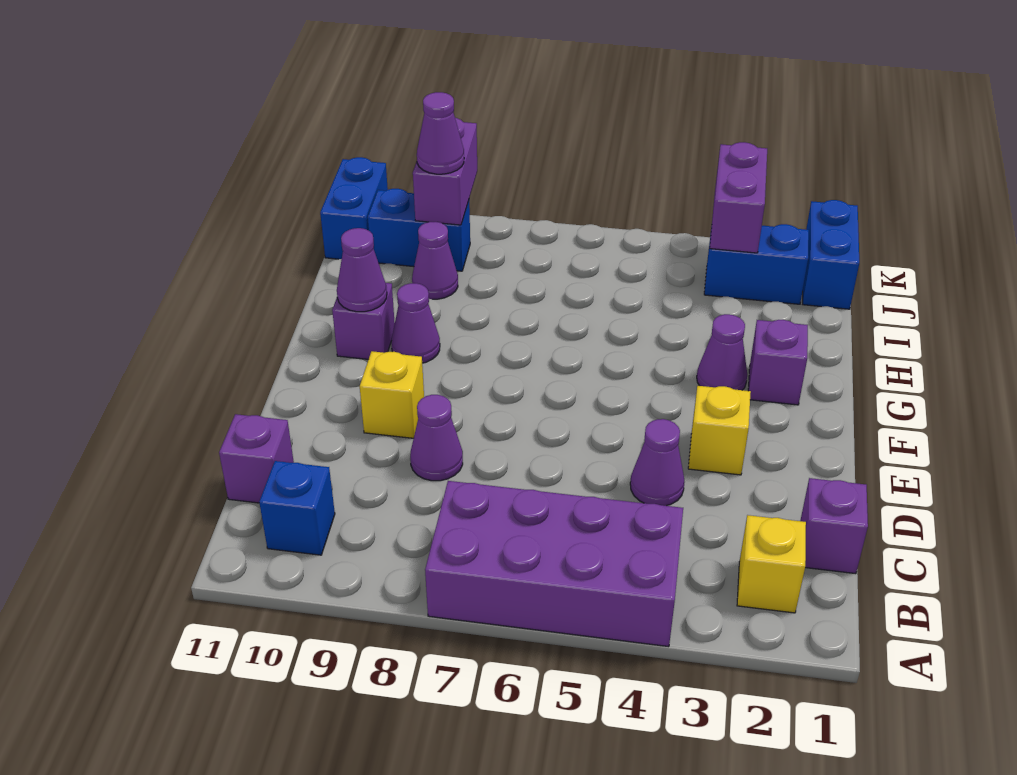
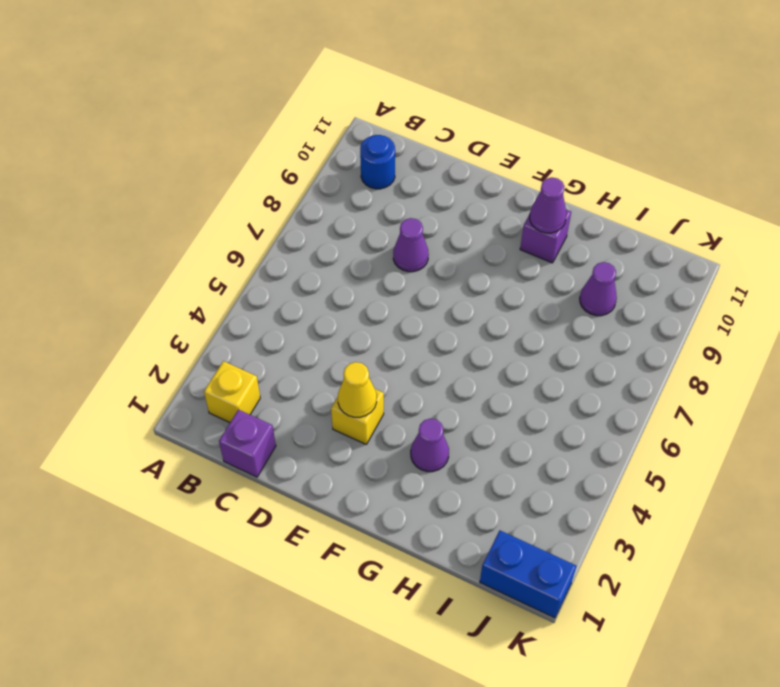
blue round brick B10 level 1 -> blue brick B10 level 1
yellow cone E3 level 2 -> none
none -> purple brick A4:B7 level 1
none -> purple brick C11 level 1
none -> purple cone D4 level 1

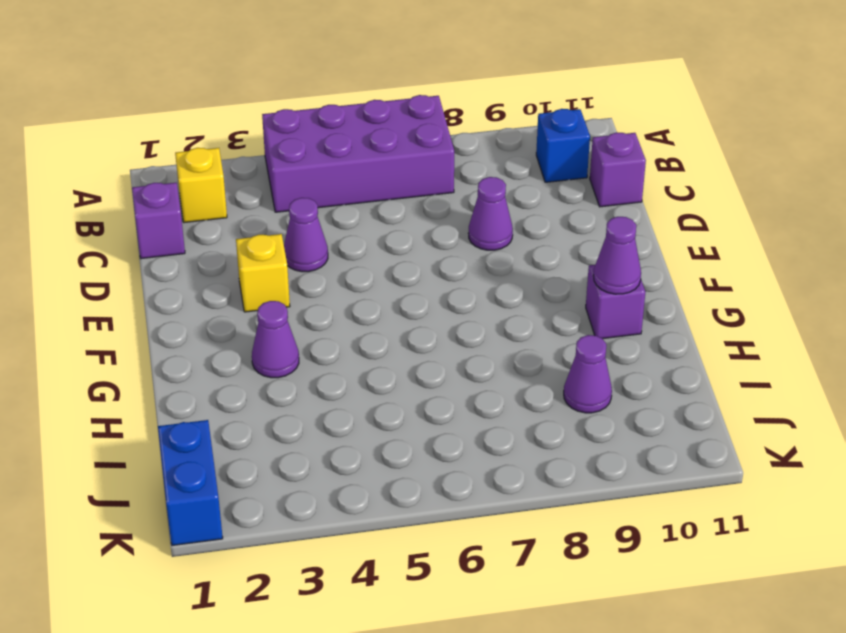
none -> yellow brick E9 level 1
none -> purple brick G2 level 1
none -> purple cone G9 level 1

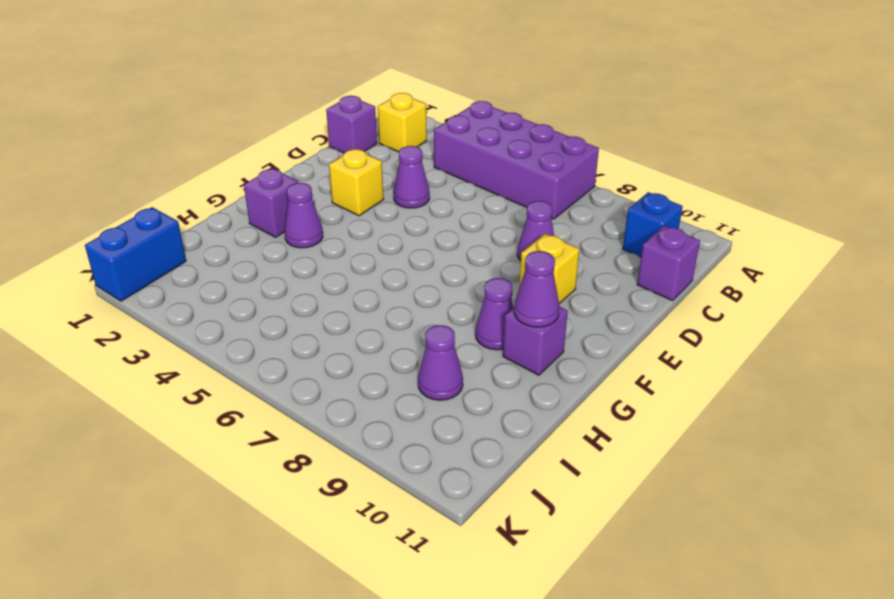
none -> blue brick J2:J3 level 1
none -> blue brick J9:J10 level 1
none -> blue brick J11:K11 level 1

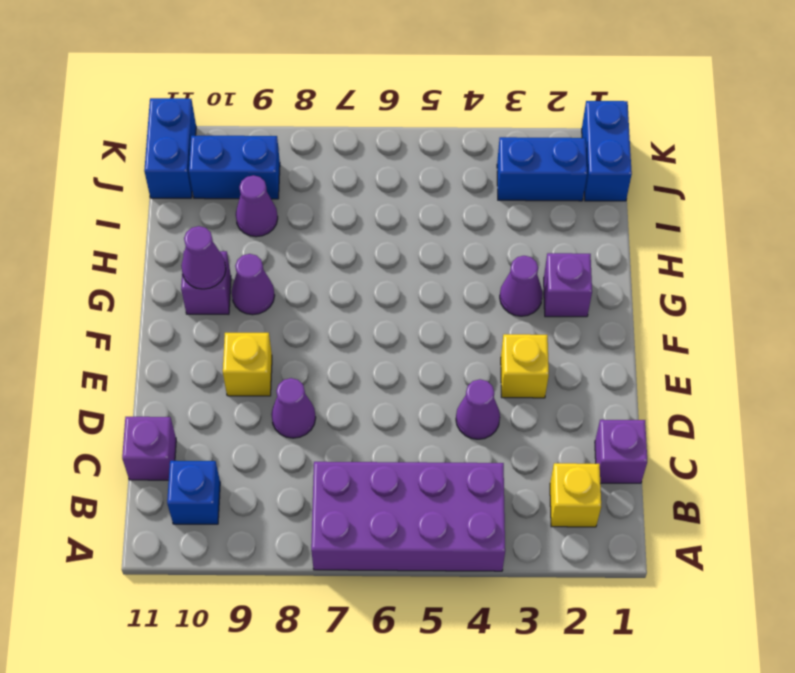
none -> purple brick J3:K3 level 2
none -> purple brick J9:K9 level 2
none -> purple cone J9 level 3

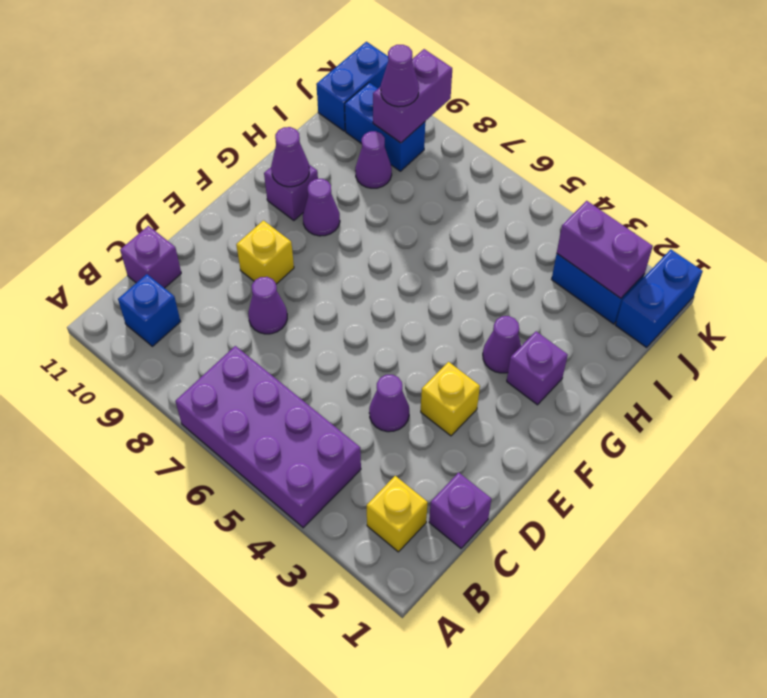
purple brick J2:J3 level 2 -> purple brick J3:K3 level 2

